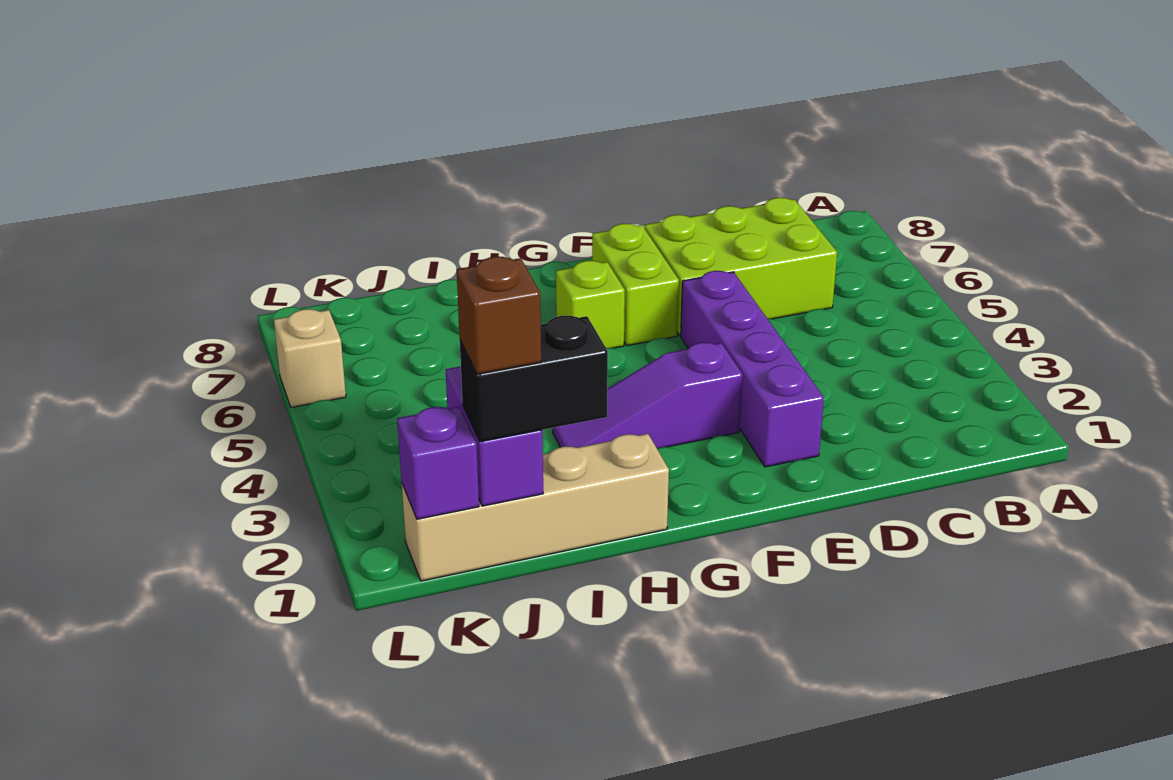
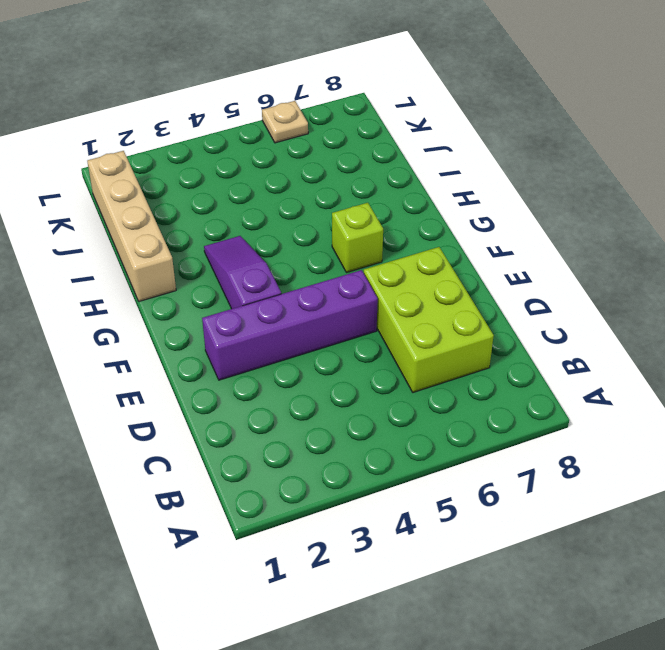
tan plate L6 level 1 -> tan brick L6 level 1
none -> lime brick F6:F7 level 1
none -> purple brick J1:J2 level 2

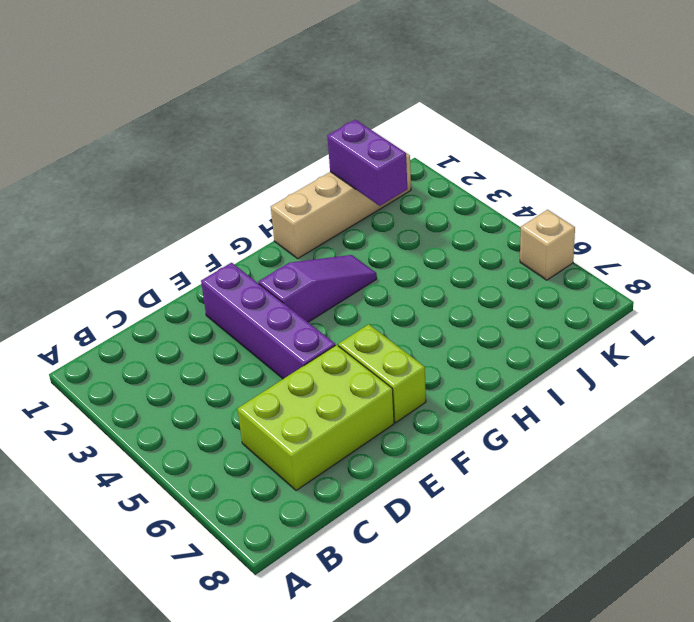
none -> lime brick G6 level 1
none -> purple brick K1 level 2

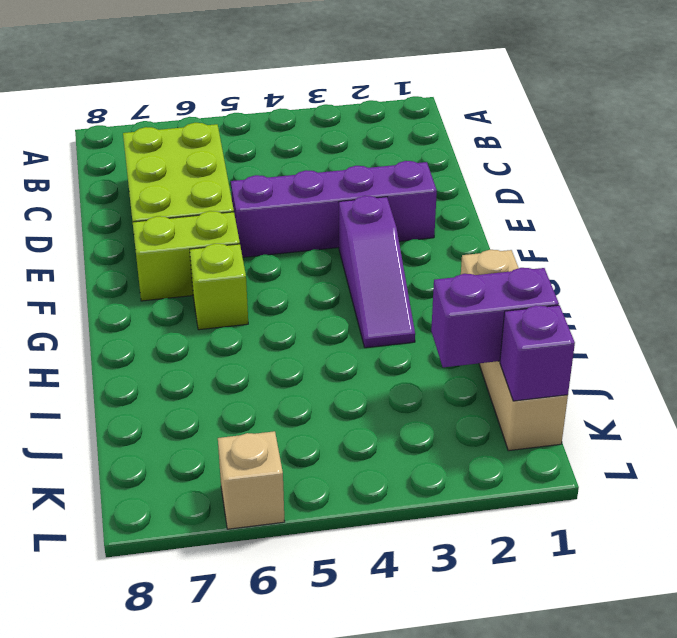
none -> black brick I1:J1 level 3
none -> brown brick J1 level 4

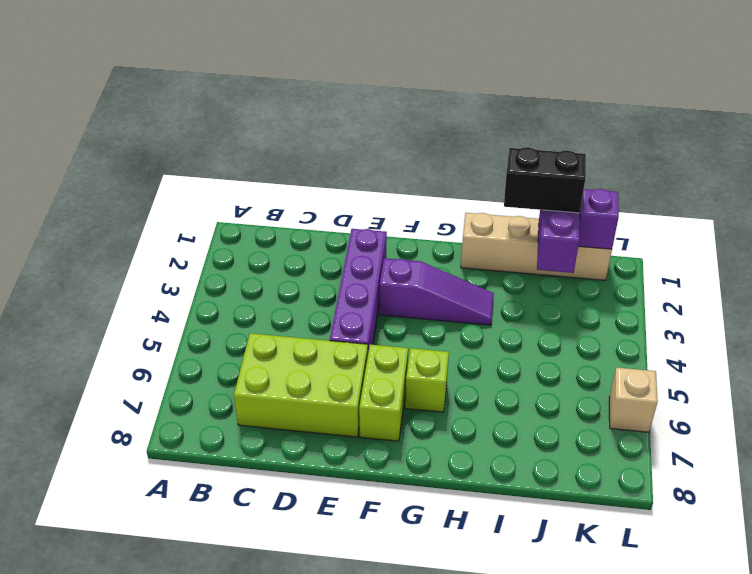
none -> brown brick J1 level 4

